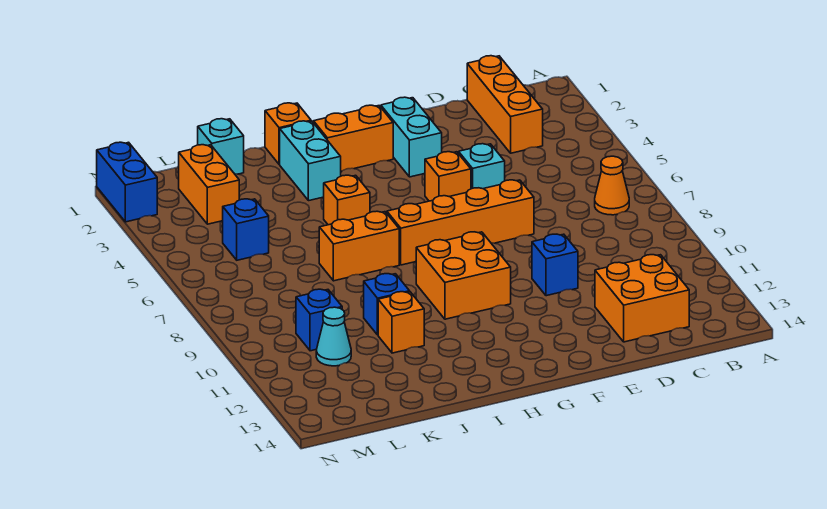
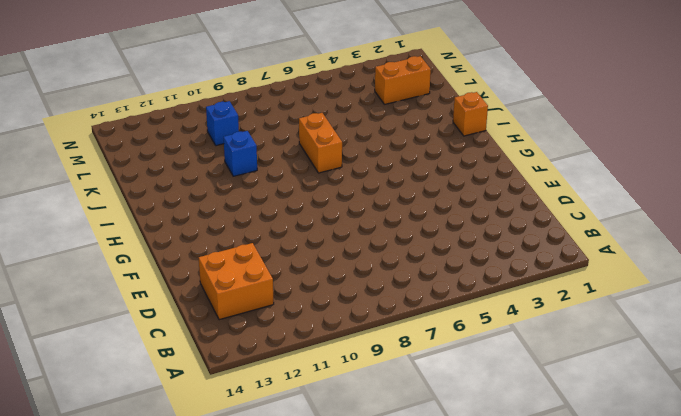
none -> orange cone B7 level 1
none -> orange brick C1:C3 level 1
none -> cyan brick E5 level 1

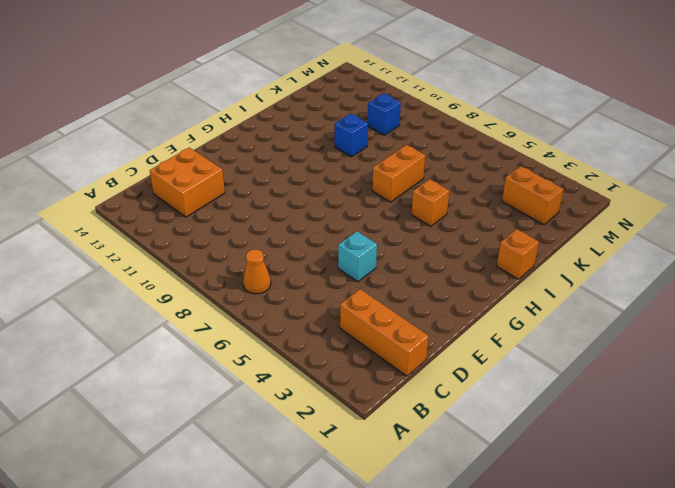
none -> orange brick E7:H7 level 1
none -> blue brick E10 level 1
none -> cyan brick F2:F3 level 1

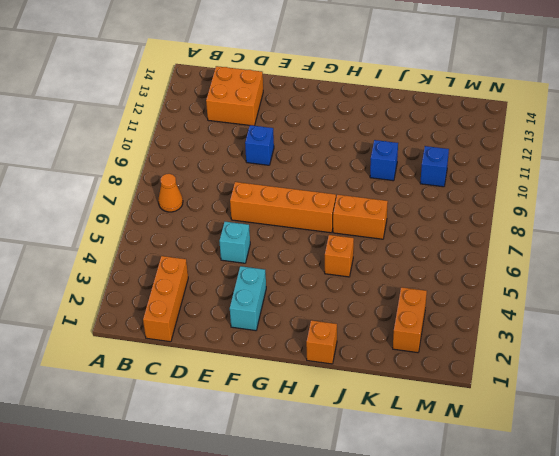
none -> orange brick F5 level 1
none -> orange brick G2:H2 level 1
none -> orange brick G9:H10 level 1

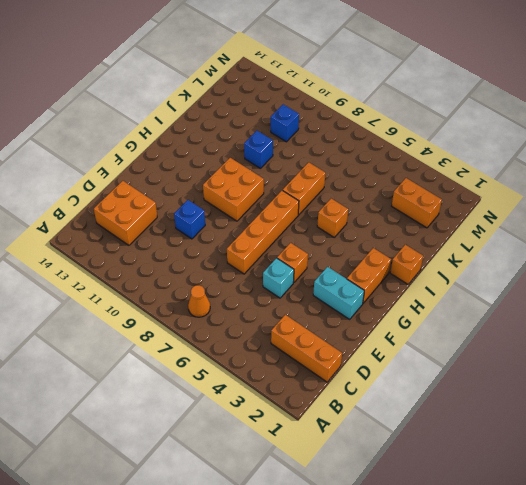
none -> cyan brick I2:I3 level 1
none -> orange brick J11 level 1
none -> cyan brick K1 level 1

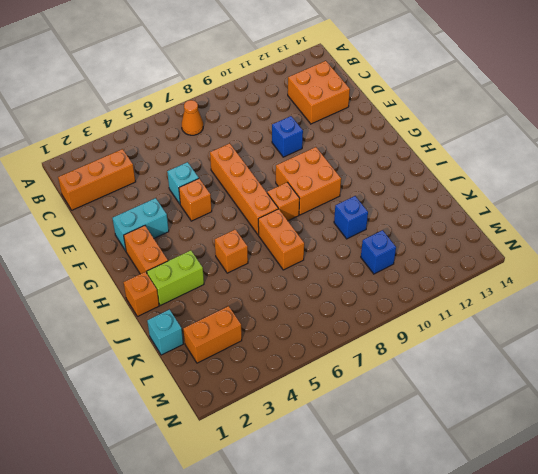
orange brick H8 level 1 -> orange brick J11 level 1
lime brick I2:I3 level 1 -> cyan brick I2:I3 level 1
none -> blue brick L5 level 1
none -> cyan cone L11 level 1
none -> blue brick N1:N2 level 1

